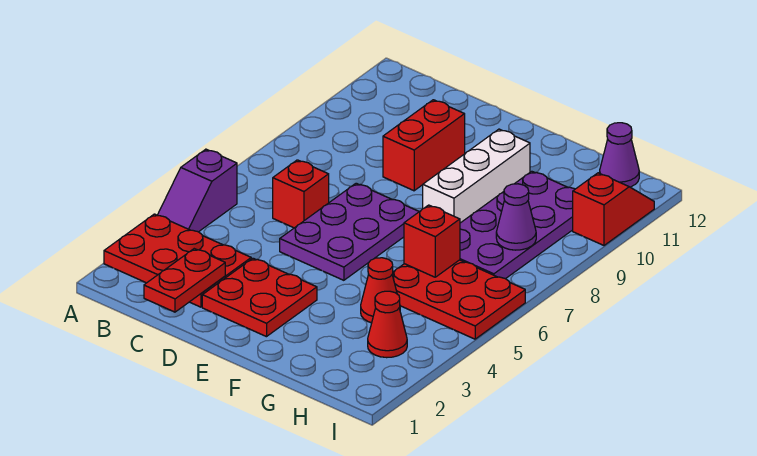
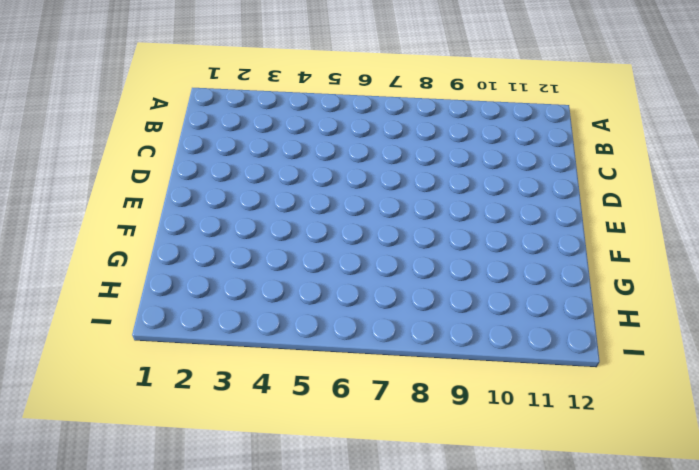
none -> red plate A2:C3 level 1
none -> purple slope A4:A5 level 1 top 5
none -> red brick C6 level 1

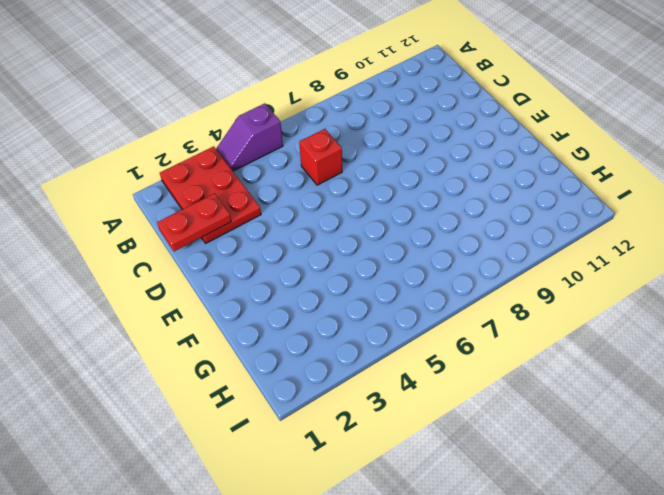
none -> red plate D2:E3 level 1
none -> purple plate D5:E7 level 1
none -> red brick D9:D10 level 1

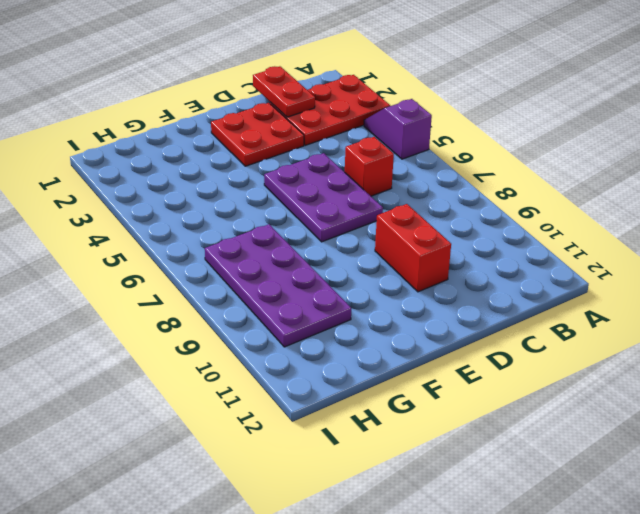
none -> white brick F8:F10 level 1
none -> red cone G4 level 1
none -> red plate G5:I6 level 1

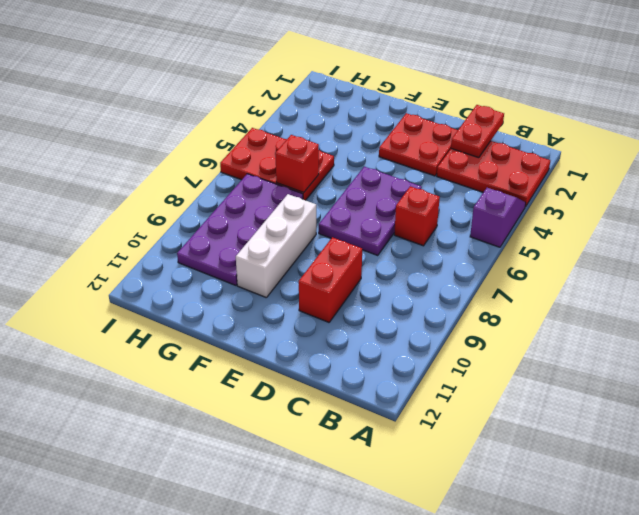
none -> red cone G4 level 1
none -> red cone H3 level 1
none -> purple cone H12 level 1

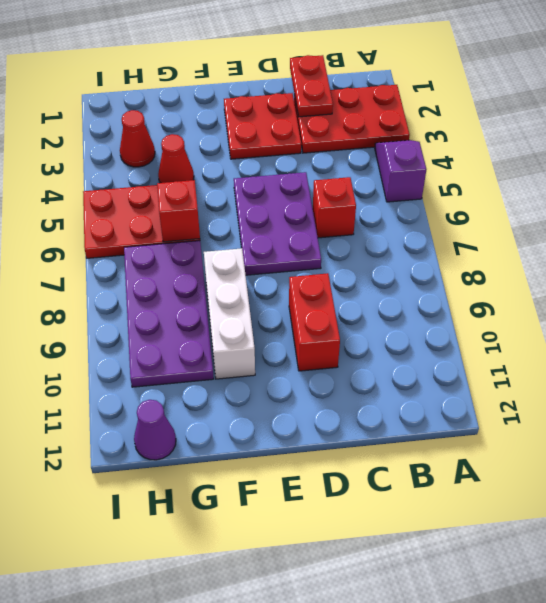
none -> red slope I10:I11 level 1 top 10
none -> purple cone H8 level 2

